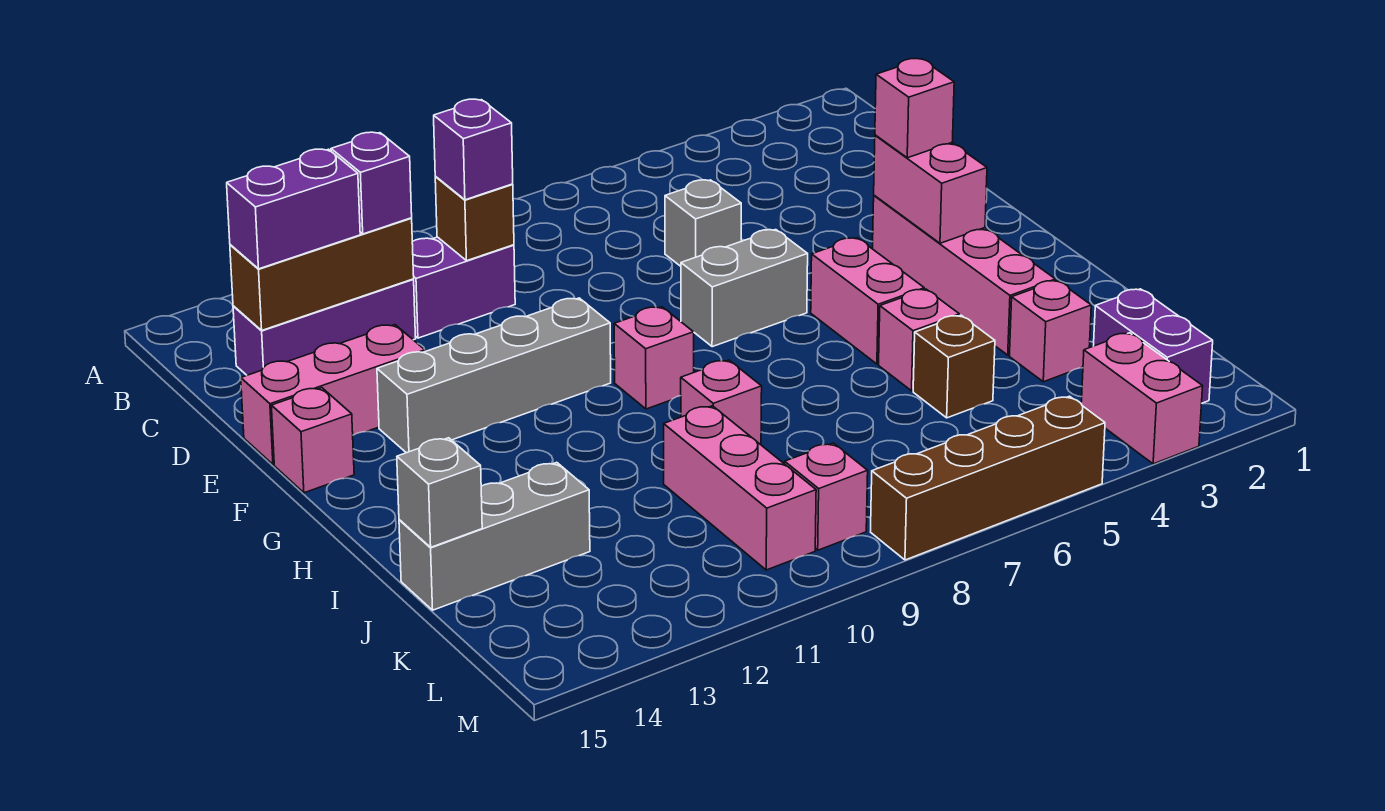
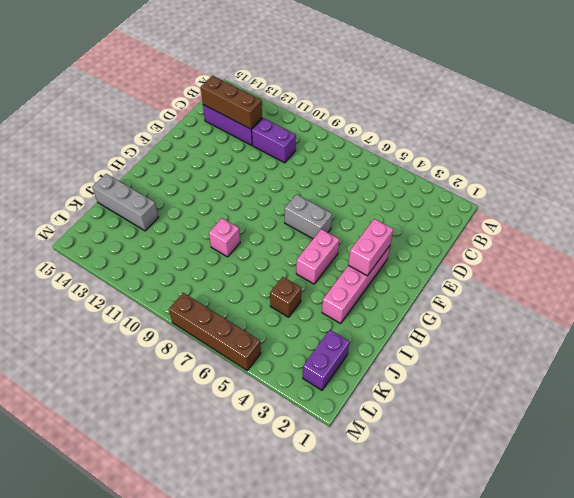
none -> grey brick D6 level 1
none -> pink brick E13:E15 level 1
none -> grey brick F10:F13 level 1

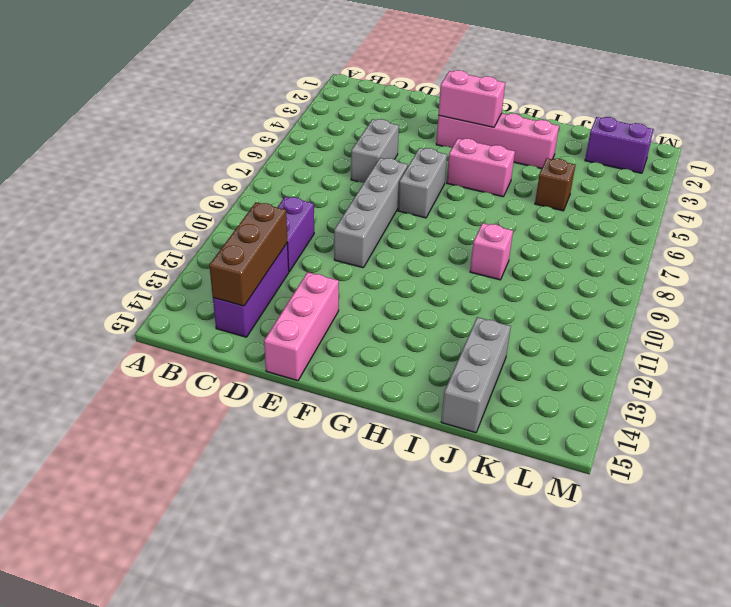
grey brick D5:D6 level 1 -> grey brick D6 level 1
grey brick E7:E10 level 1 -> grey brick F10:F13 level 1
none -> pink brick F15 level 1
none -> pink brick G9 level 1
none -> pink brick I5 level 1

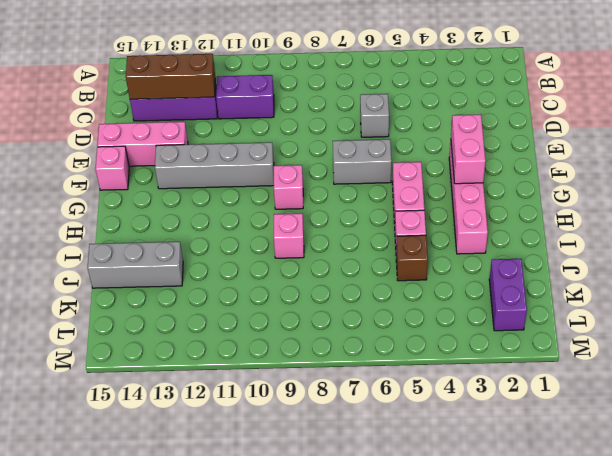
none -> pink brick J3 level 1
none -> pink brick J10:L10 level 1
none -> pink brick L3:M3 level 1

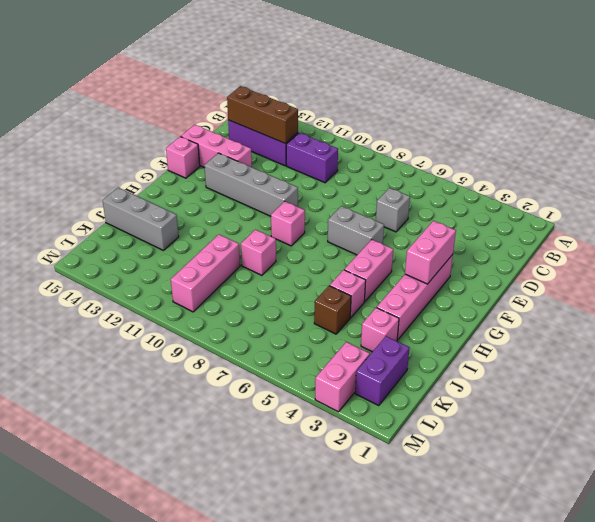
none -> pink brick L9 level 1
none -> brown brick M5:M8 level 1
none -> brown brick C10 level 2

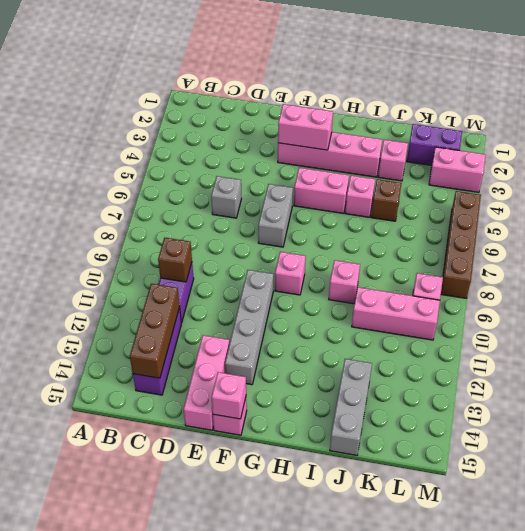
pink brick F15 level 2 -> pink brick F3 level 3
none -> grey brick J15 level 2
none -> purple brick C10 level 3
none -> purple brick C12 level 3

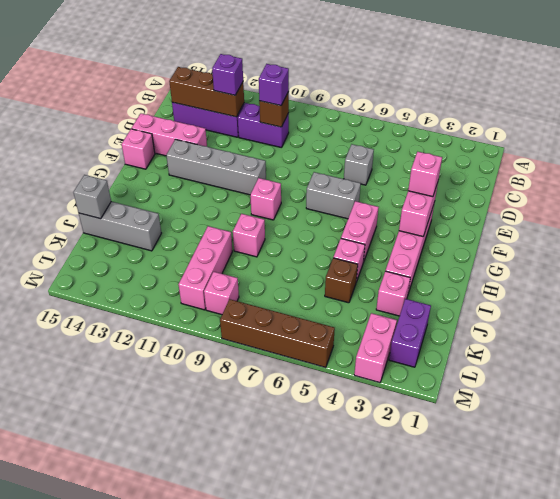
none -> purple brick C13:C14 level 3

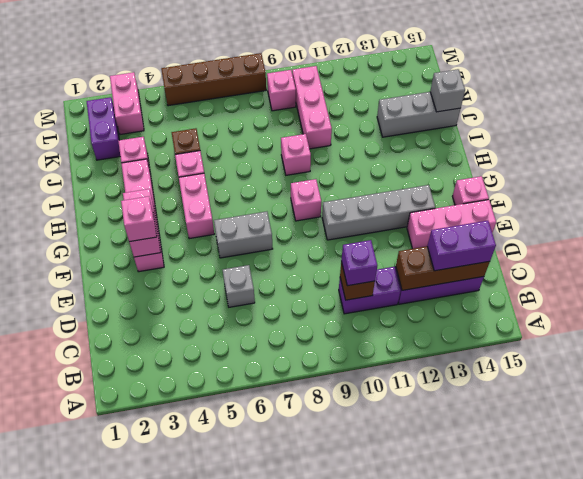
none -> purple brick C12 level 3

